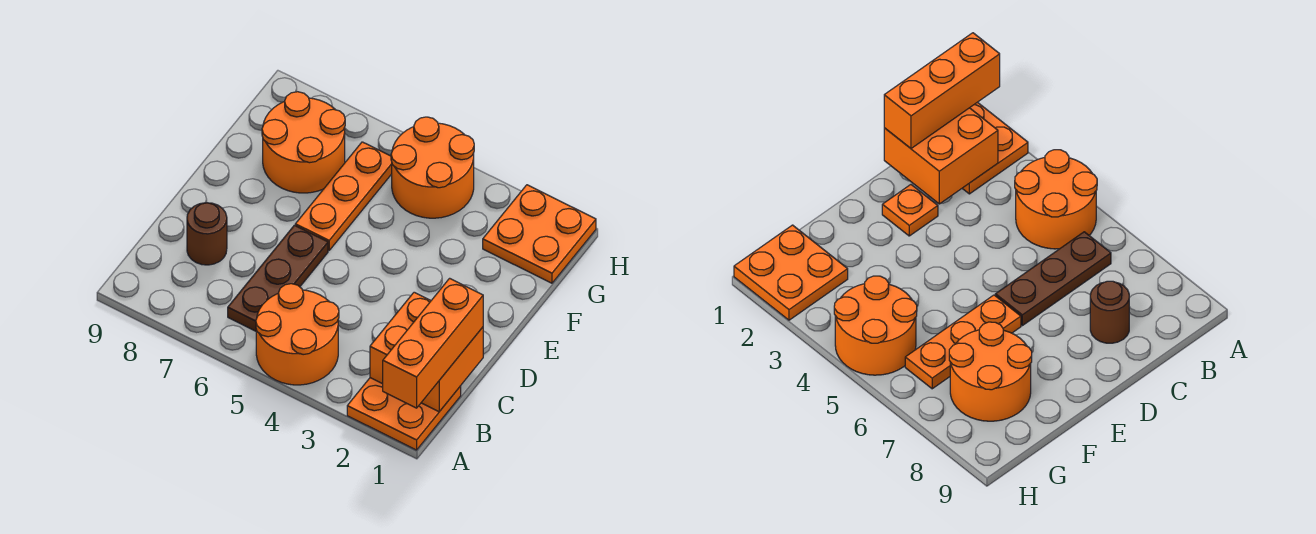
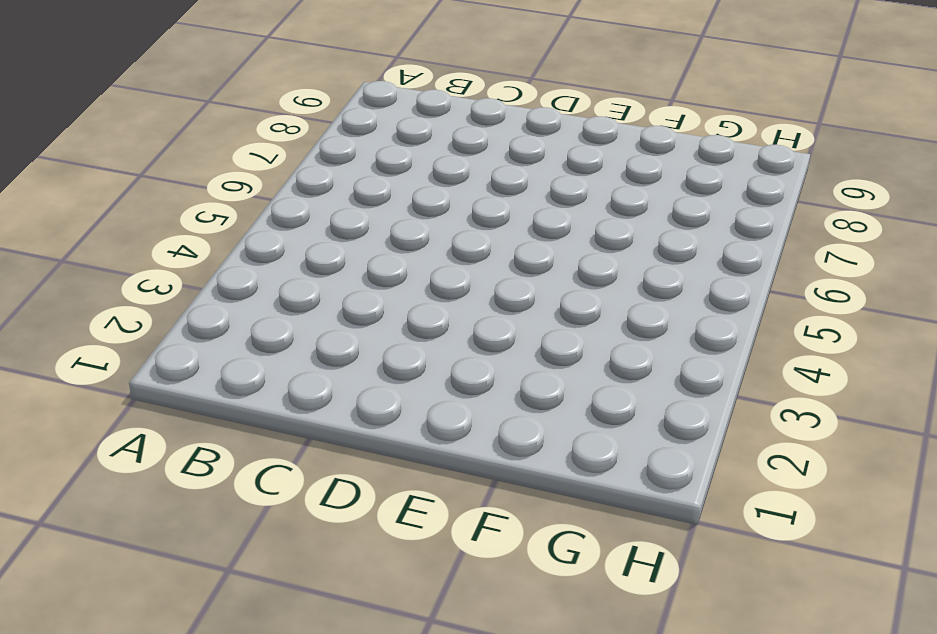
none -> orange plate A1:B2 level 1
none -> orange round brick A4:B5 level 1

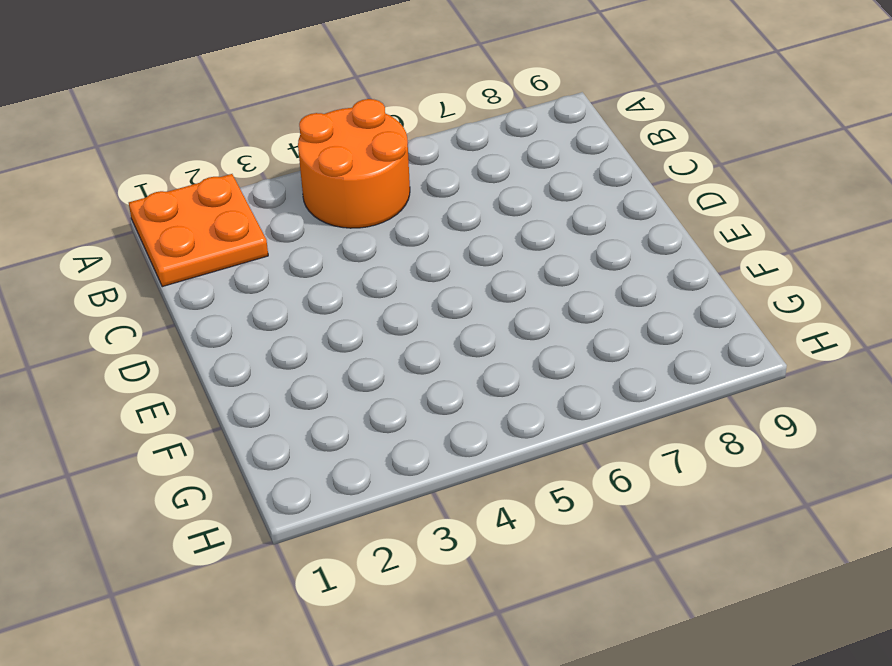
none -> brown plate B6:D6 level 1
none -> brown round brick C8 level 1

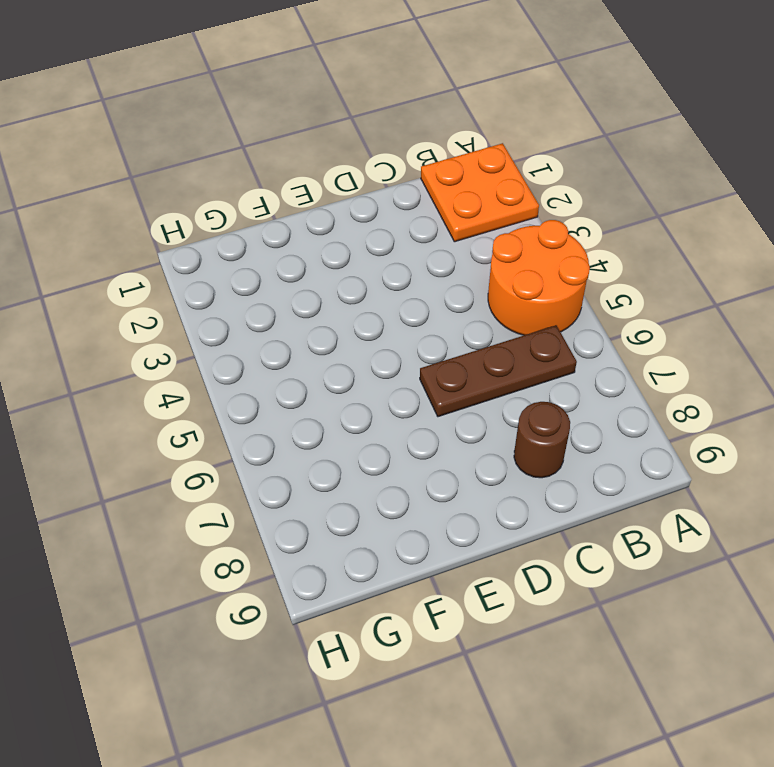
none -> orange plate D2 level 1
none -> orange plate E6:G6 level 1

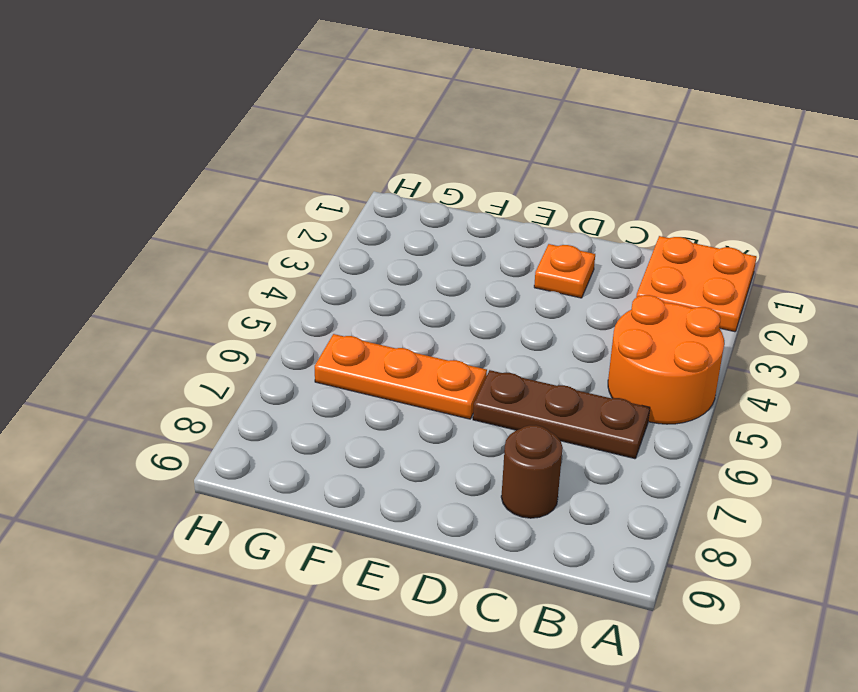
none -> orange round brick F7:G8 level 1
none -> orange plate G1:H2 level 1

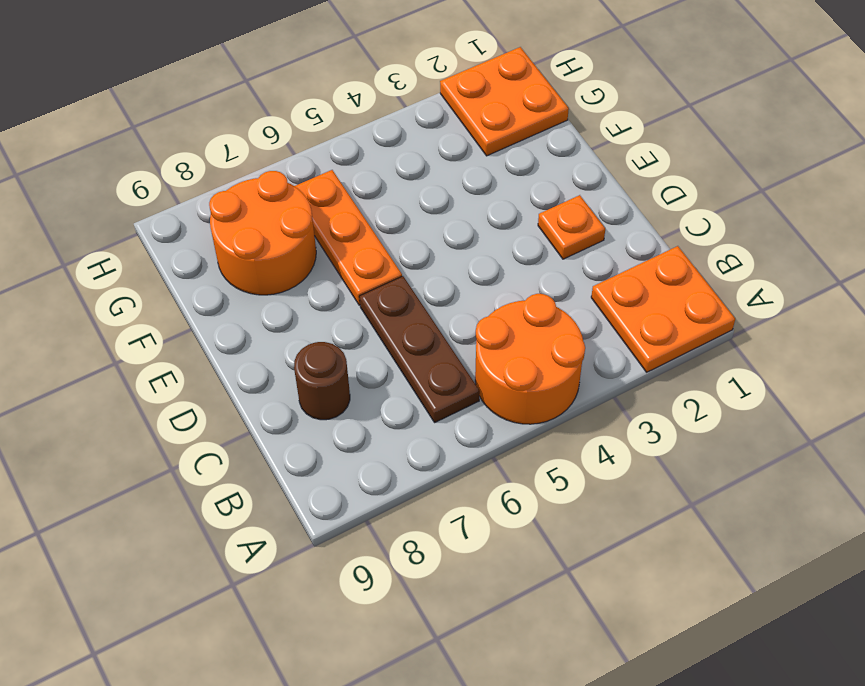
none -> orange round brick G4:H5 level 1
none -> orange brick B1:C2 level 2

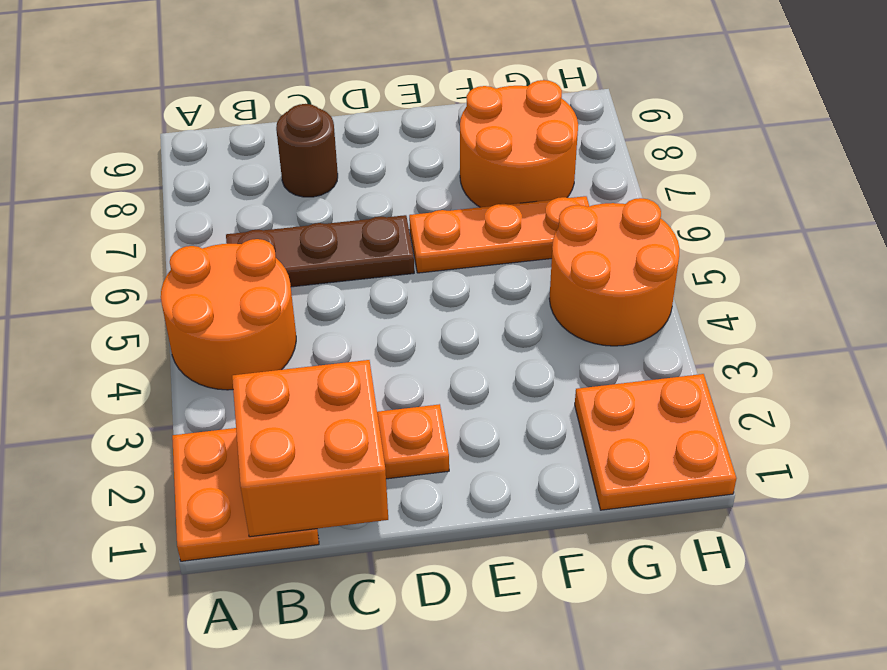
none -> orange brick A1:C1 level 3

